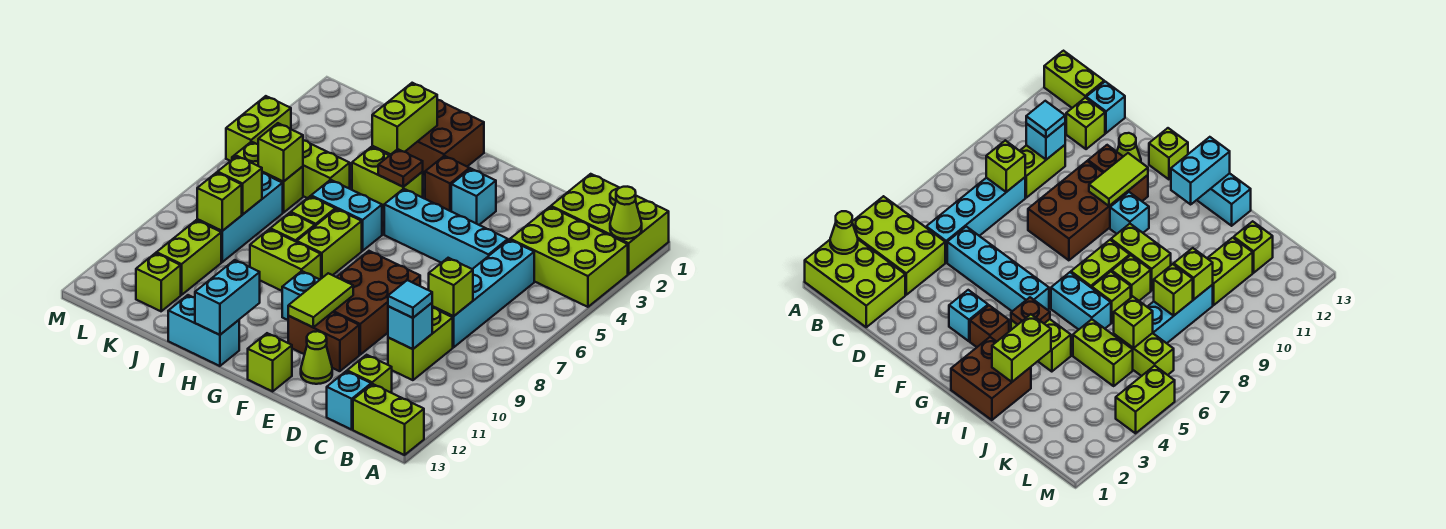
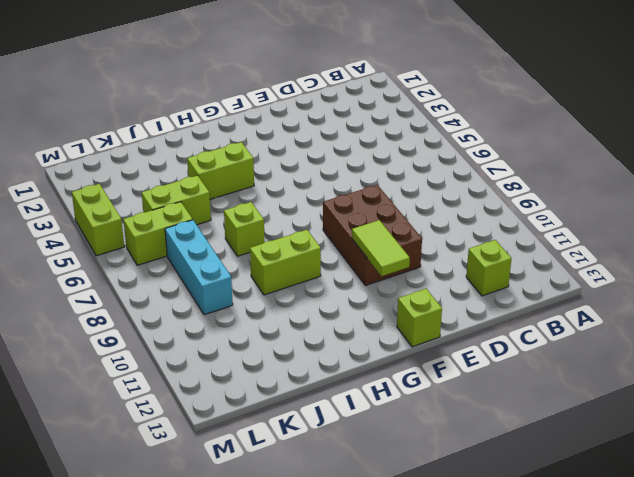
none -> lime brick A1:C2 level 1
none -> lime brick A3:C4 level 1
none -> lime brick A13:B13 level 1
none -> cyan brick C5:C8 level 1

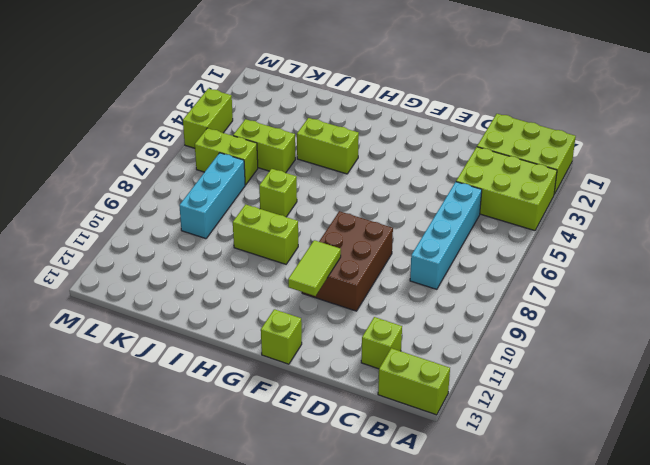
none -> lime brick C9:C10 level 1
none -> cyan brick C13 level 1
none -> cyan brick D5:G5 level 1
none -> brown brick E11:F11 level 1

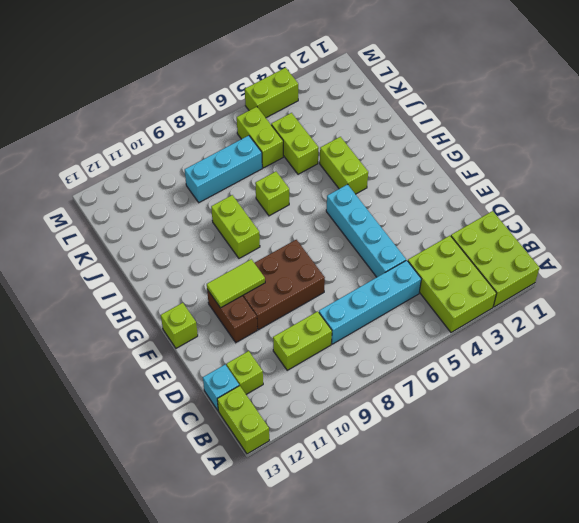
none -> lime cone E12 level 1
none -> cyan brick F3 level 1
none -> brown brick G3 level 1
none -> cyan brick G10 level 1

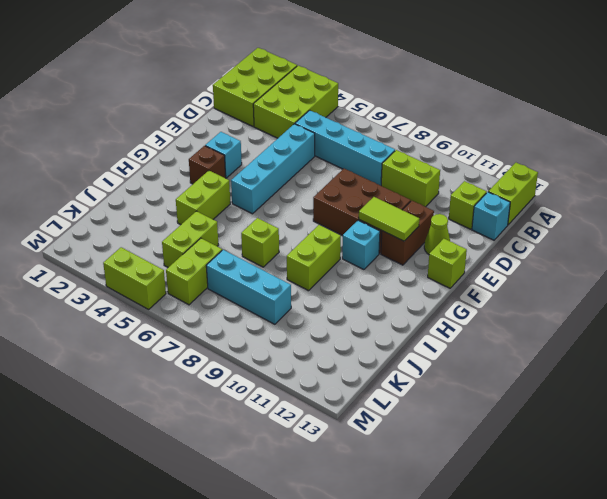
none -> brown brick H1:I2 level 1
none -> cyan brick H6:I6 level 1
none -> lime brick H7:H8 level 1
none -> cyan brick H13:I13 level 1

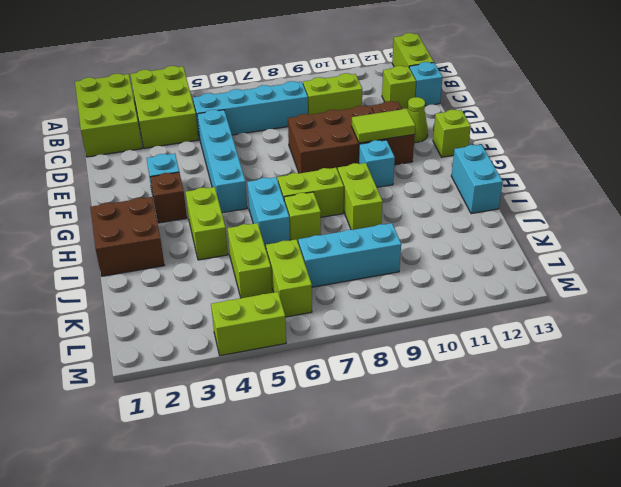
none -> lime brick I8 level 1
none -> lime brick K10:K11 level 1
none -> lime brick K12 level 1
none -> lime cone A2 level 2

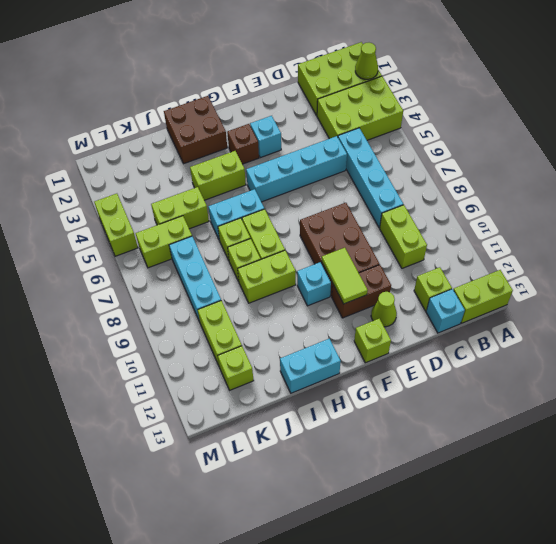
none -> lime brick C8 level 2
none -> cyan brick C10 level 2
none -> brown plate H4 level 2
none -> cyan brick H12:H13 level 2

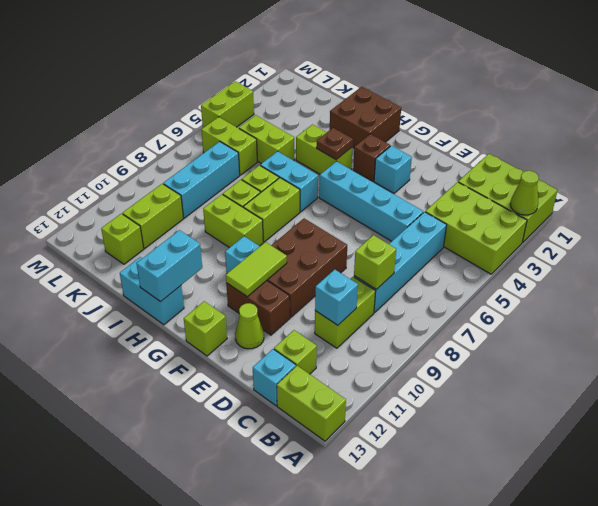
none -> lime brick I2:I3 level 2
none -> lime brick K6 level 2
none -> lime brick K8 level 2
none -> lime brick K9 level 2

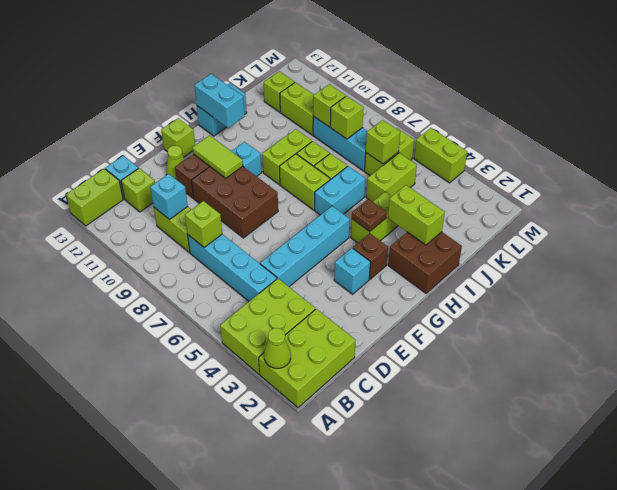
none -> cyan tile C10 level 3

